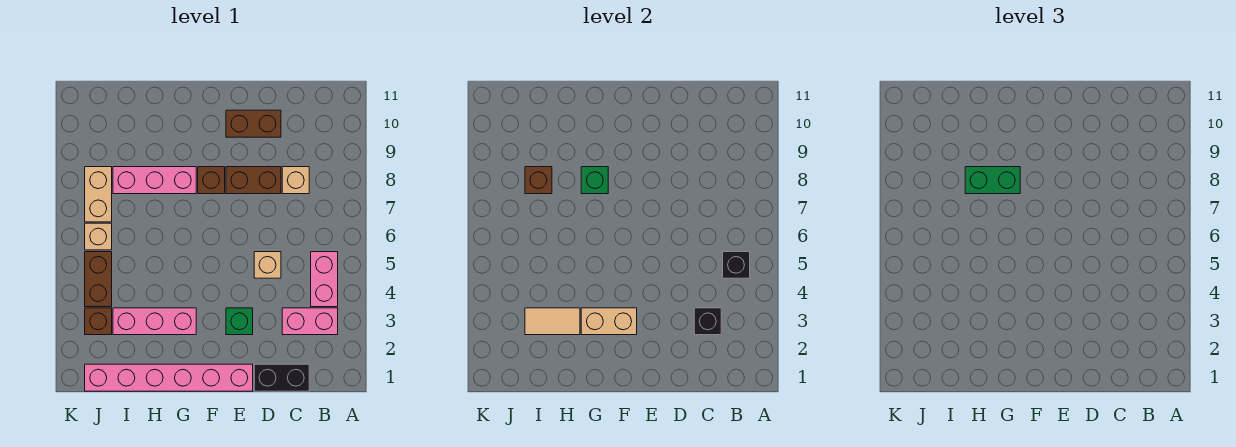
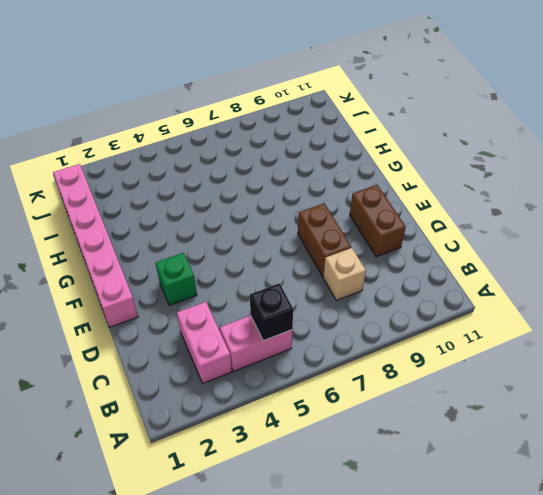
none -> black brick C1:D1 level 1
none -> tan brick D5 level 1
none -> brown brick F8 level 1

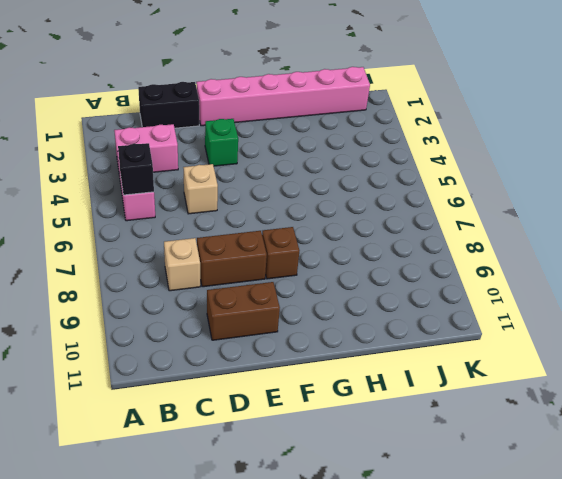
none -> pink brick G3:I3 level 1
none -> pink brick G8:I8 level 1
none -> brown brick J3 level 1

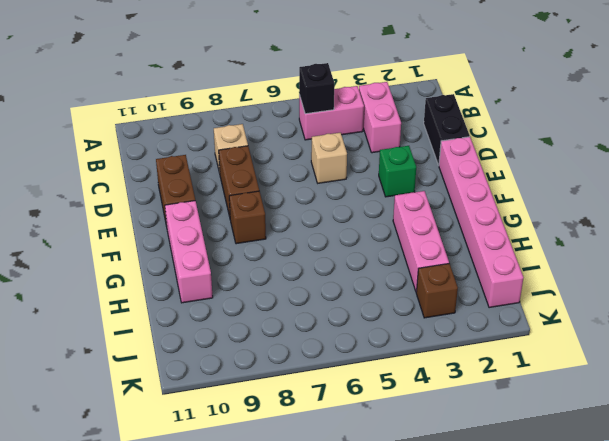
pink brick F10:H10 level 1 -> pink brick G8:I8 level 1
none -> brown brick J4:J5 level 1
none -> tan brick J6 level 1
none -> tan brick J7:J8 level 1

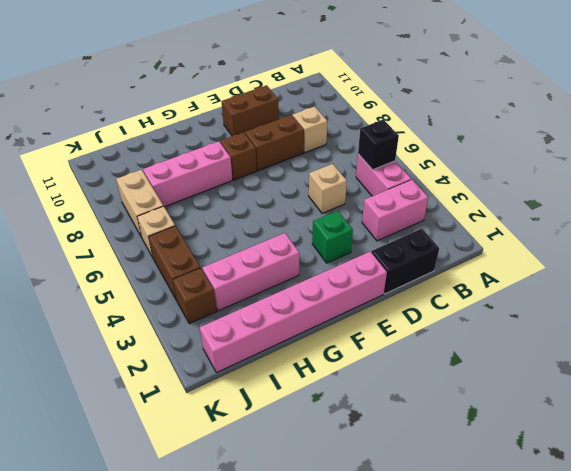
none -> black brick C3 level 2
none -> tan brick F3:G3 level 2
none -> green brick G8 level 2

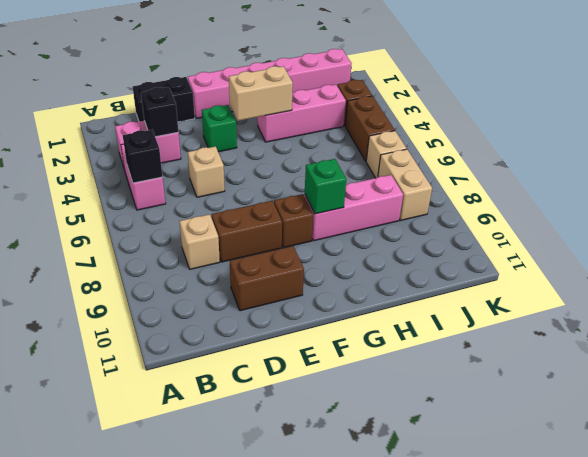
none -> tan tile H3:I3 level 2
none -> brown brick I8 level 2
none -> green brick G8:H8 level 3

